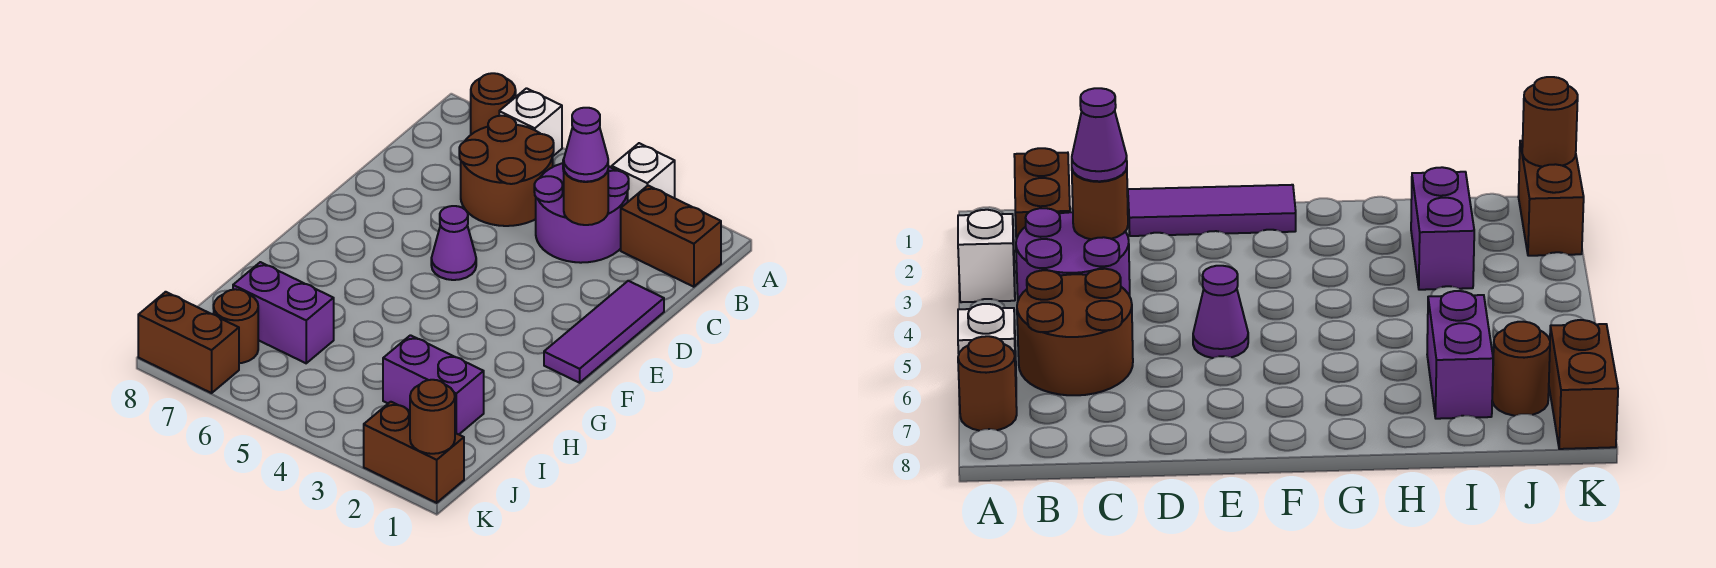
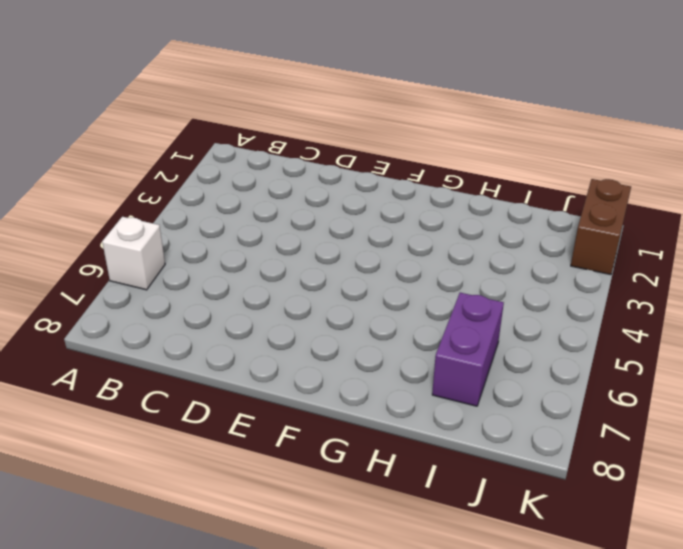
none -> white brick A3 level 1
none -> brown round brick A7 level 1
none -> brown brick B1:B2 level 1

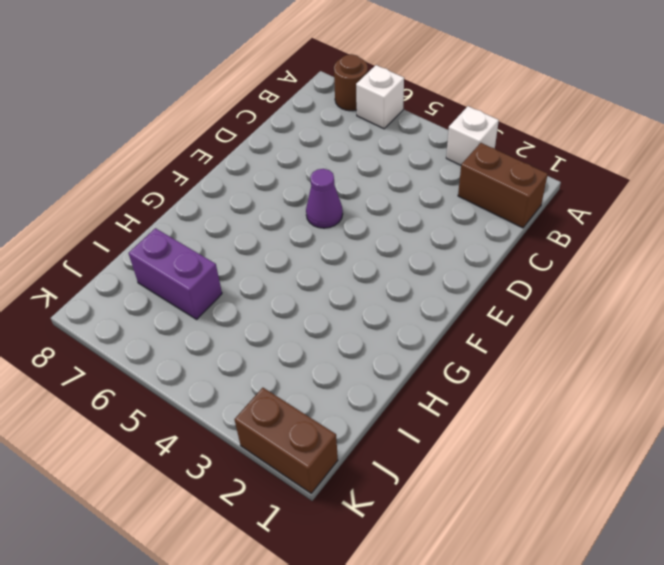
none -> purple round brick B3:C4 level 1
none -> brown round brick B5:C6 level 1
none -> purple tile D1:F1 level 1

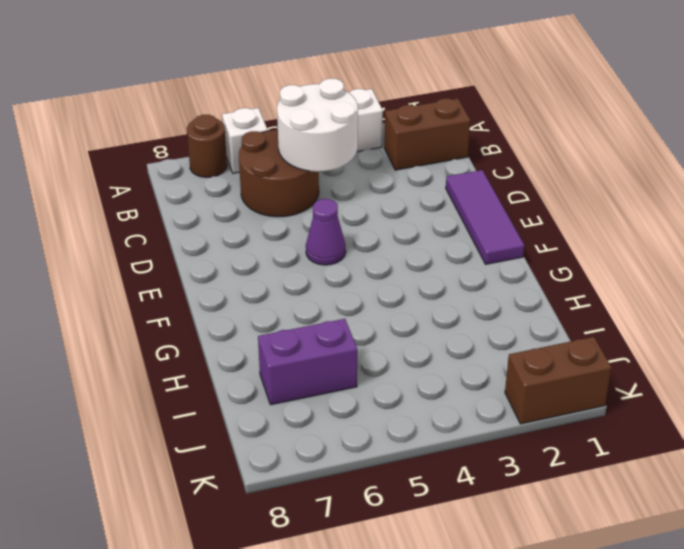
white round brick B4:C5 level 2 -> none
none -> purple round brick B3:C4 level 1
none -> purple brick I2:I3 level 1
none -> brown round brick J7 level 1

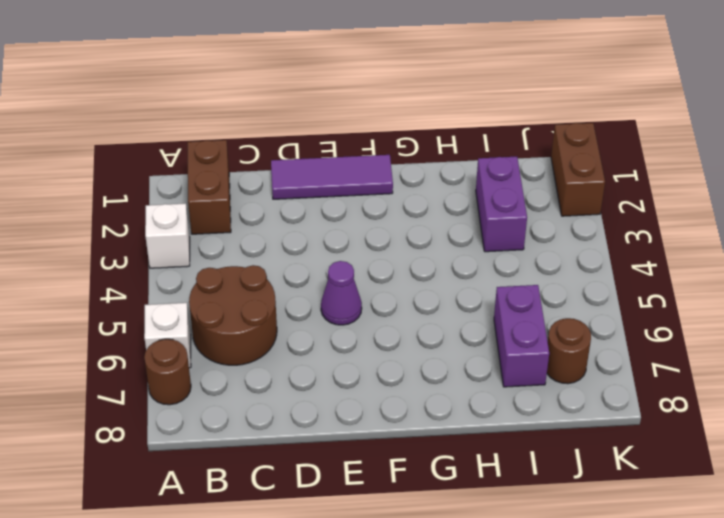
none -> purple round brick B3:C4 level 1
none -> brown brick K7:K8 level 1
none -> brown round brick C3 level 2

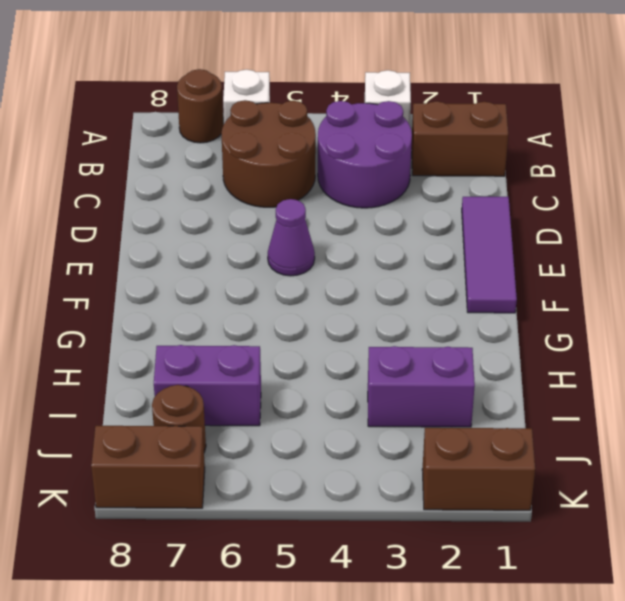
none -> brown round brick C3 level 2
none -> brown round brick K1 level 2
none -> purple cone C3 level 3

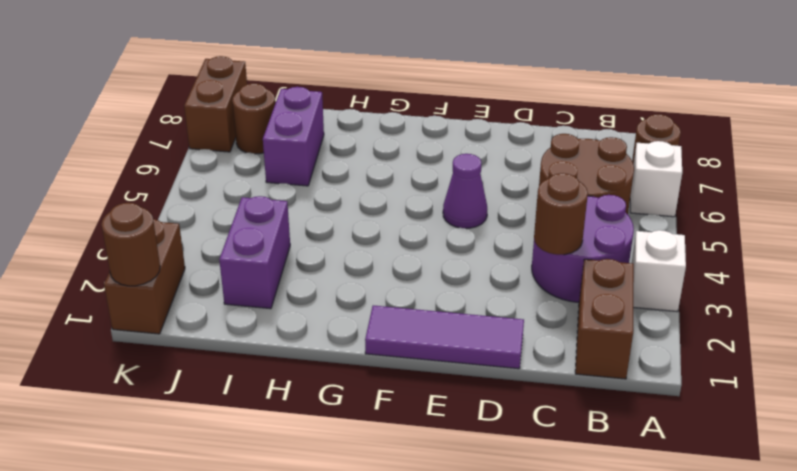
none -> purple cone C3 level 3

